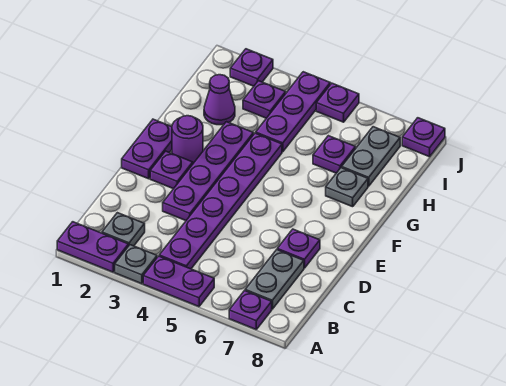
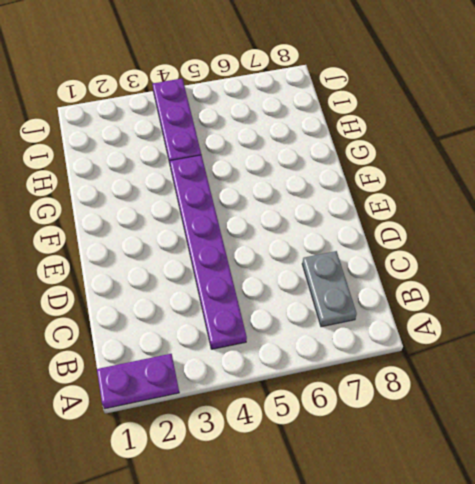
none -> grey plate A3 level 1
none -> purple plate A4:A5 level 1
none -> purple plate A7 level 1

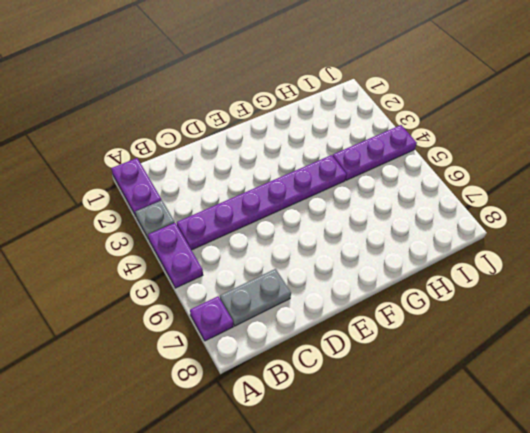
none -> grey plate B2 level 1
none -> purple plate D3:G3 level 1
none -> purple plate D7 level 1

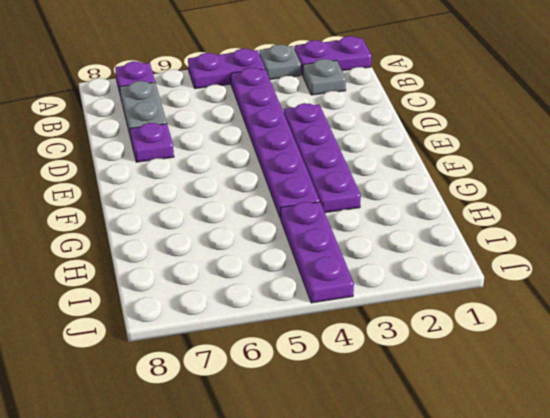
none -> purple plate E1:F1 level 1
none -> purple plate E2 level 1
none -> purple round brick F2 level 1

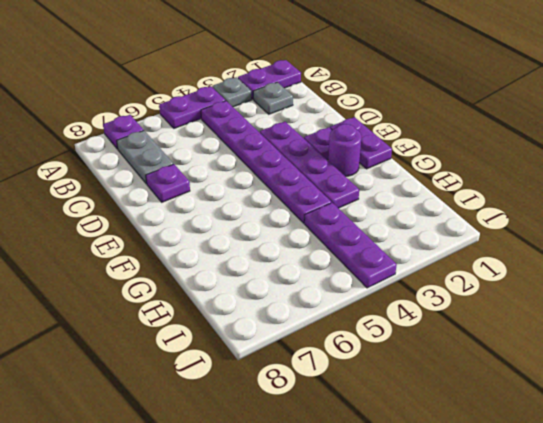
none -> grey plate G7 level 1
none -> purple cone H2 level 1
none -> purple plate H6 level 1

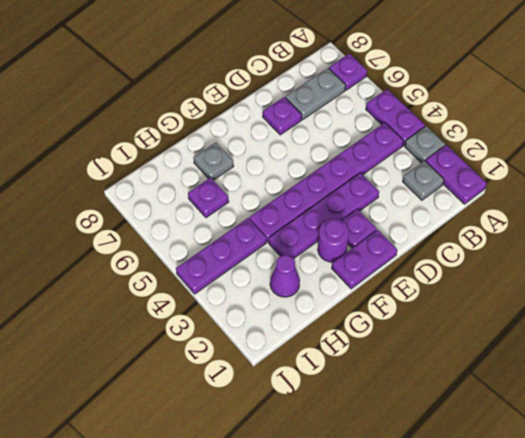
none -> grey plate H7:I7 level 1
none -> purple plate I3 level 1
none -> purple plate J2 level 1

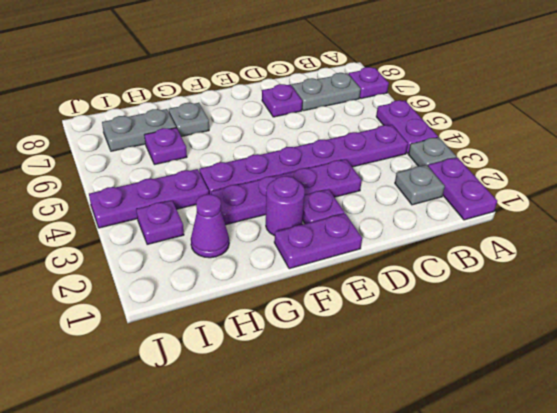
none -> purple plate J2 level 1
none -> purple plate J5 level 1
none -> purple plate J8 level 1

